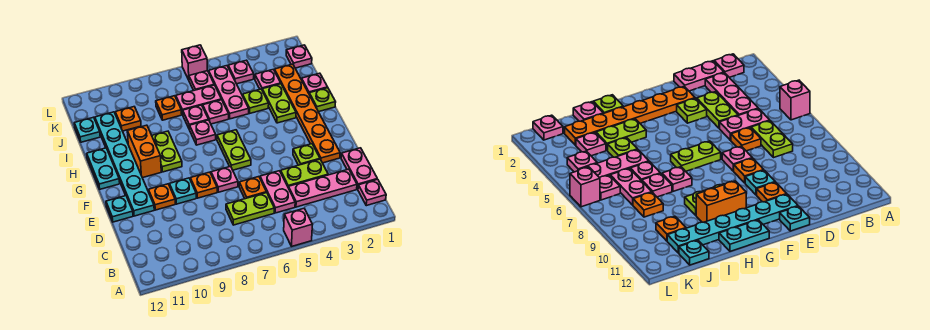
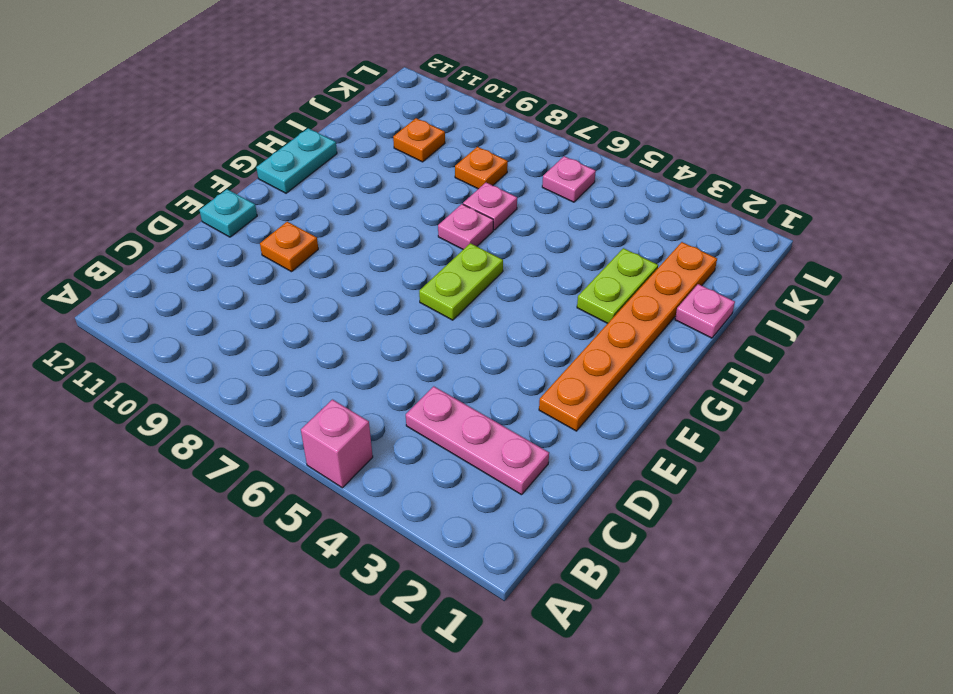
none -> pink plate B1 level 1
none -> pink plate C1:D1 level 1
none -> pink plate C5:D5 level 1
none -> lime plate C6:C7 level 1

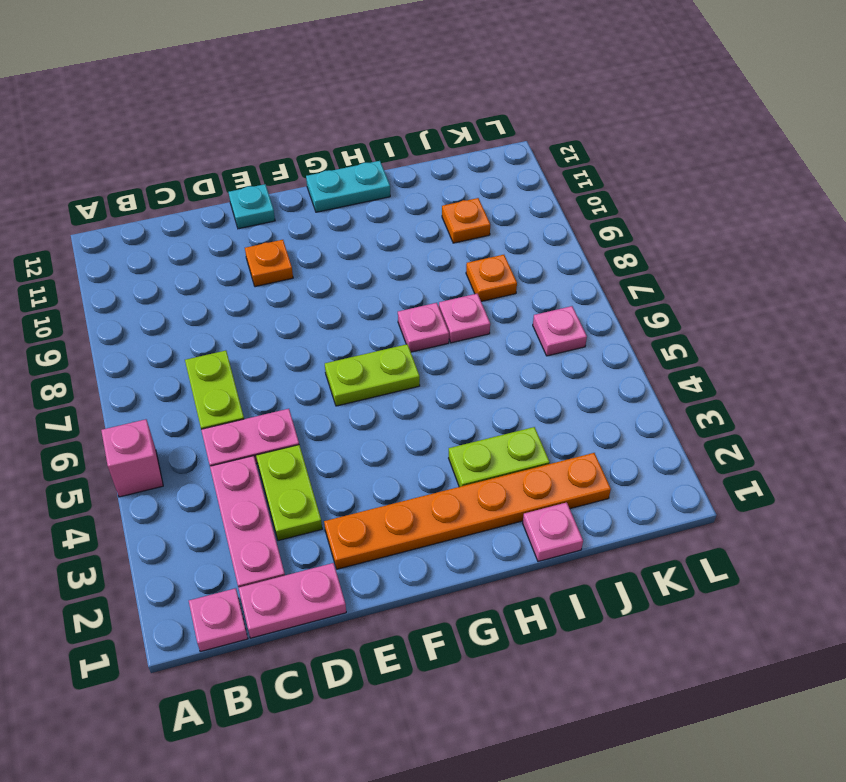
none -> orange plate D6 level 1
none -> lime plate E3 level 1
none -> pink plate E7 level 1
none -> orange plate E8 level 1

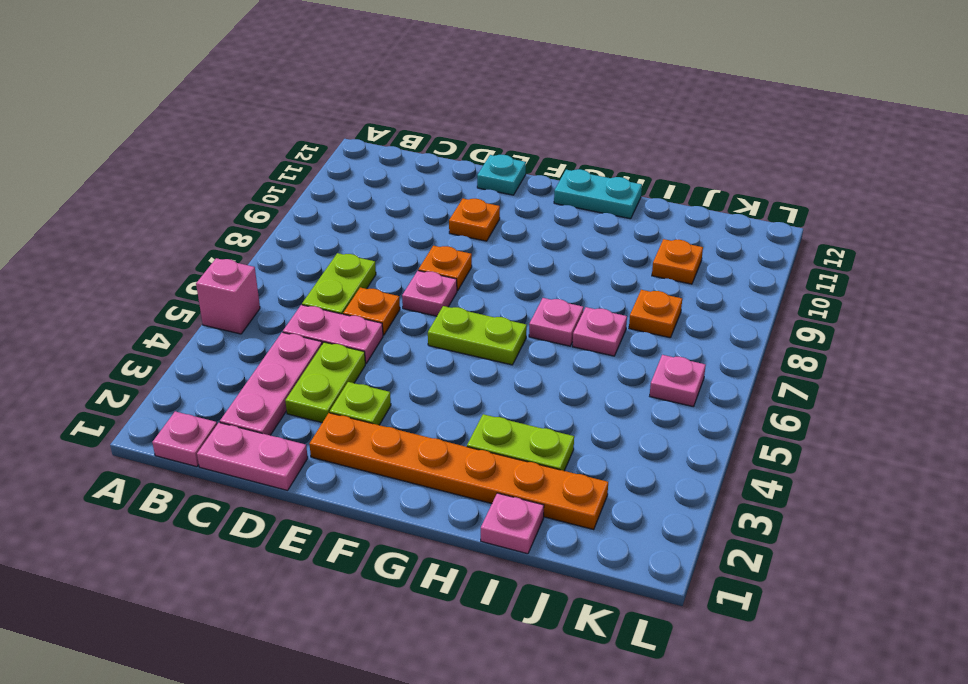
none -> cyan plate E9 level 1
none -> cyan plate E11:J11 level 1
none -> lime plate G9:H9 level 1
none -> orange brick G10:H10 level 1

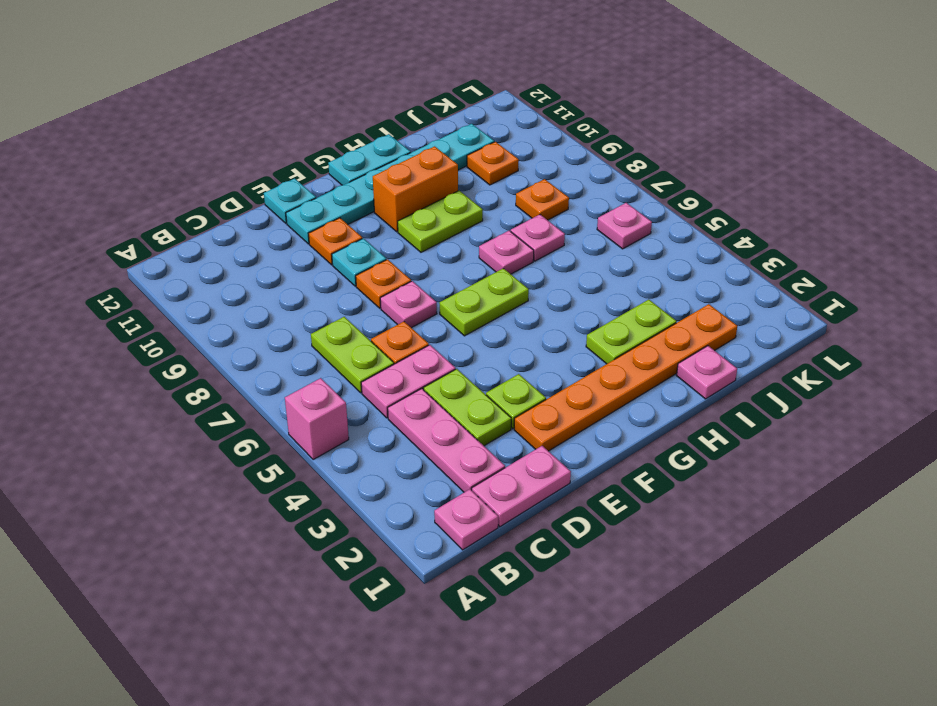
none -> lime plate H1 level 1
none -> lime plate I4 level 1
none -> pink plate I5:K5 level 1
none -> pink plate I6 level 1

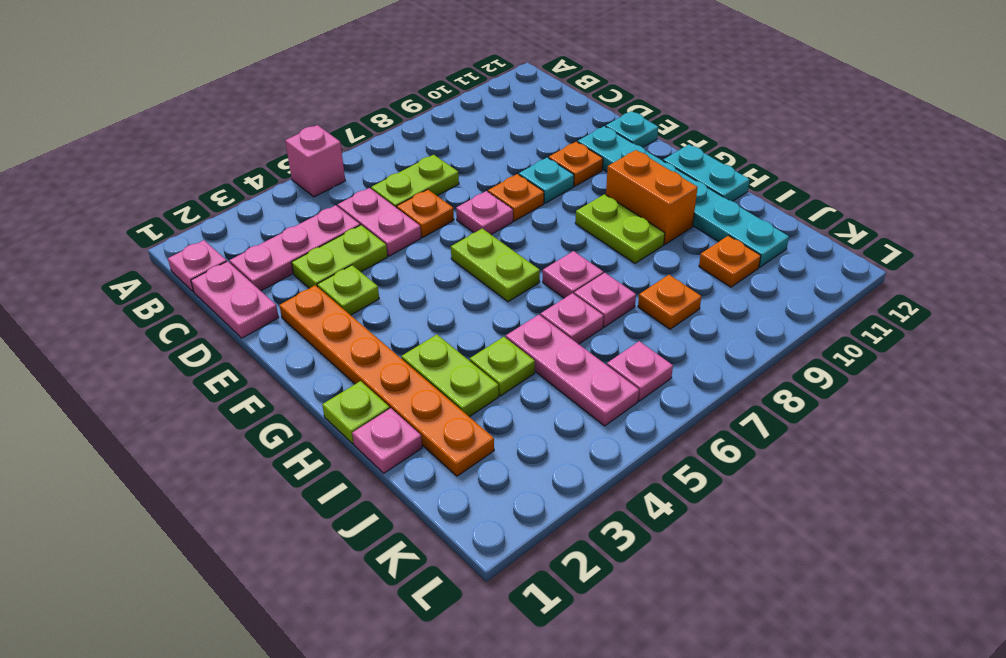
none -> pink plate J3 level 1
none -> pink plate J6:J7 level 1
none -> cyan plate J12 level 1
none -> pink plate K1 level 1

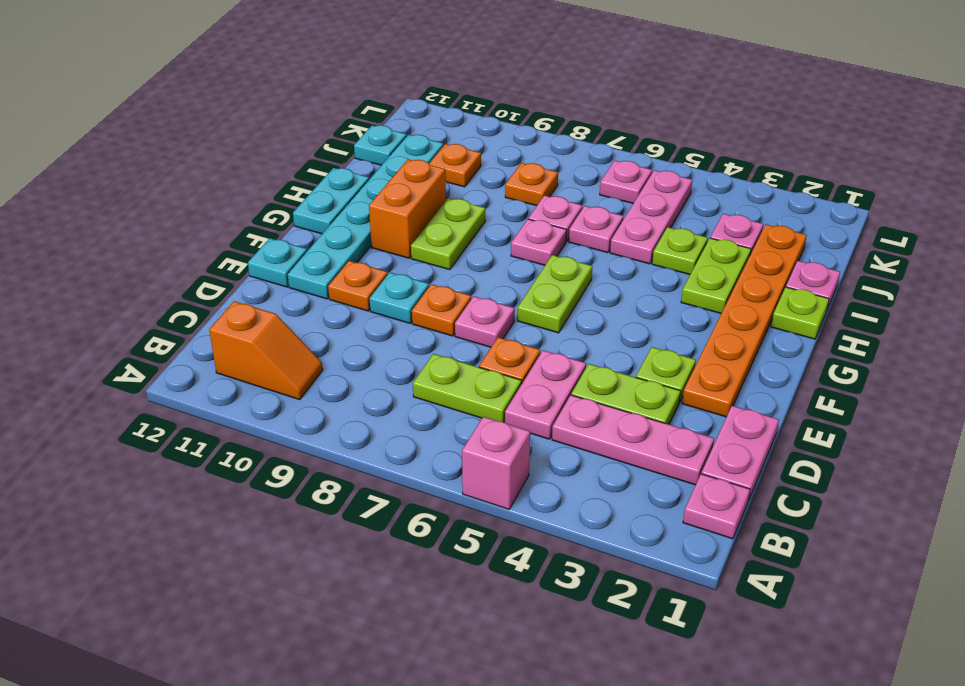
orange slope B10:B11 level 1 top 11 -> none
none -> pink plate J6:J7 level 1
none -> pink plate K1 level 1
none -> pink plate K4 level 1
none -> pink brick L6 level 1

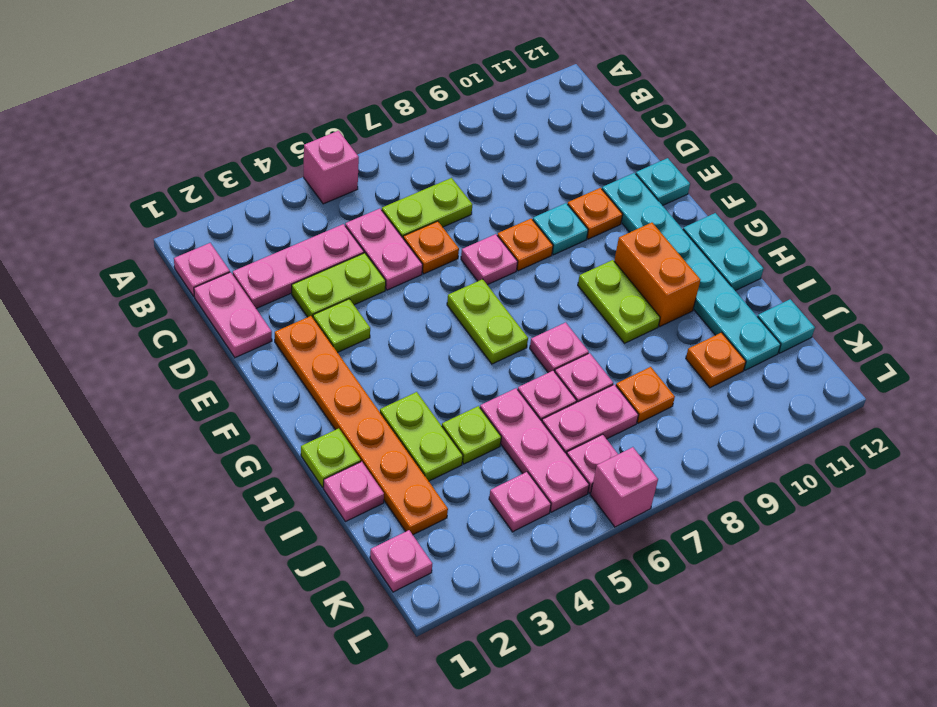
none -> pink plate J3 level 1

